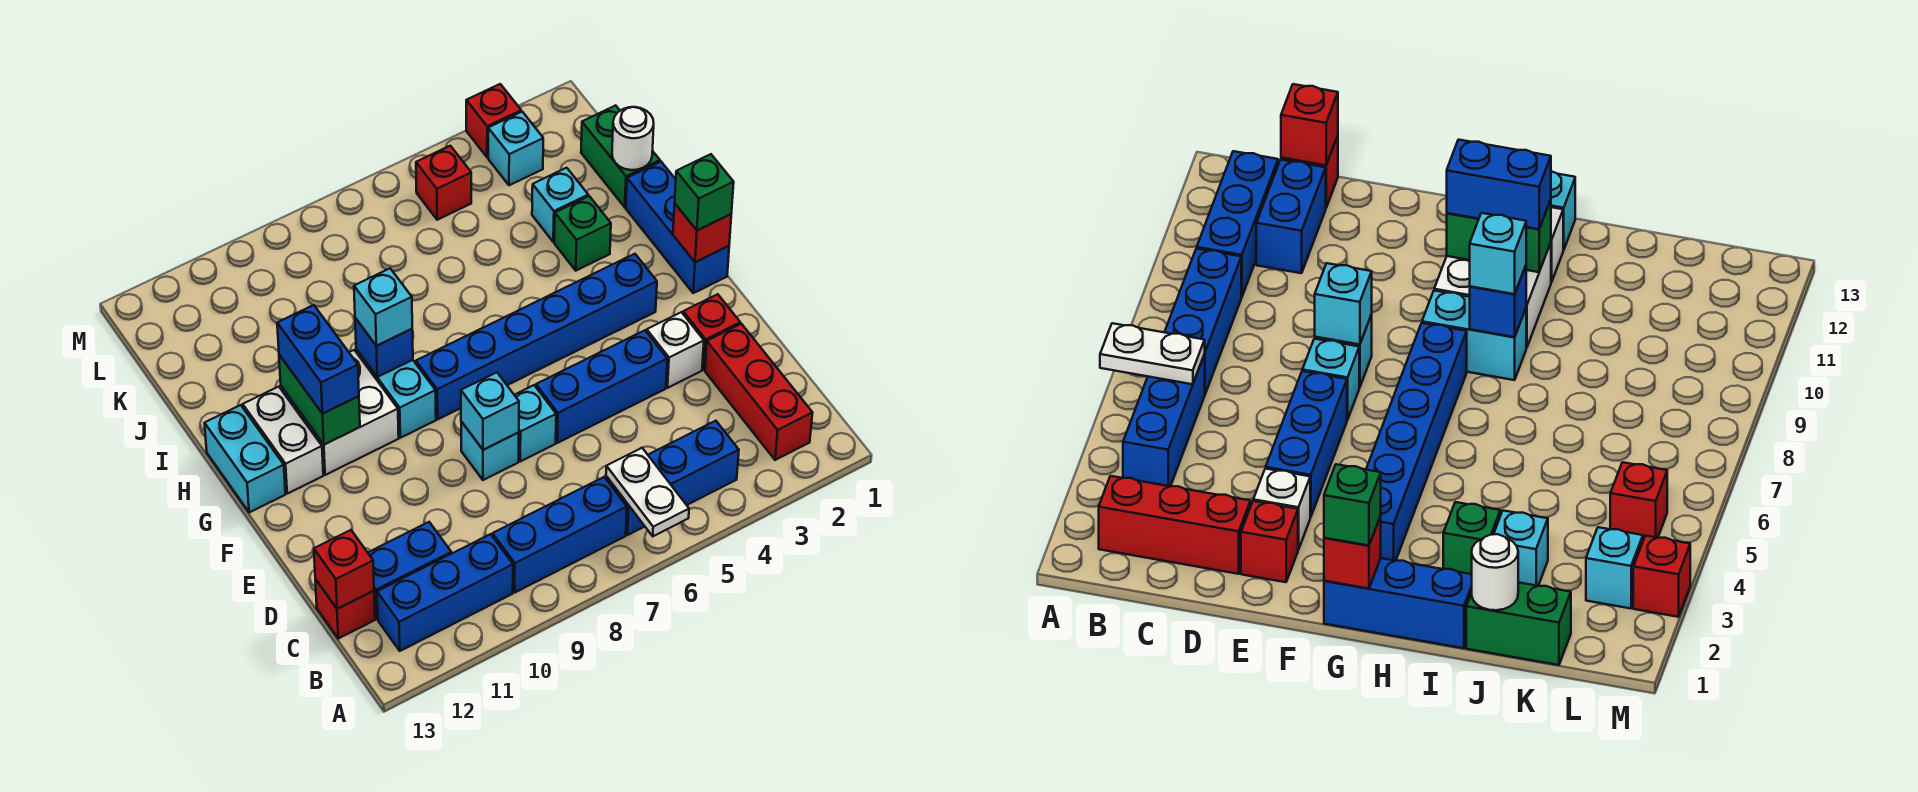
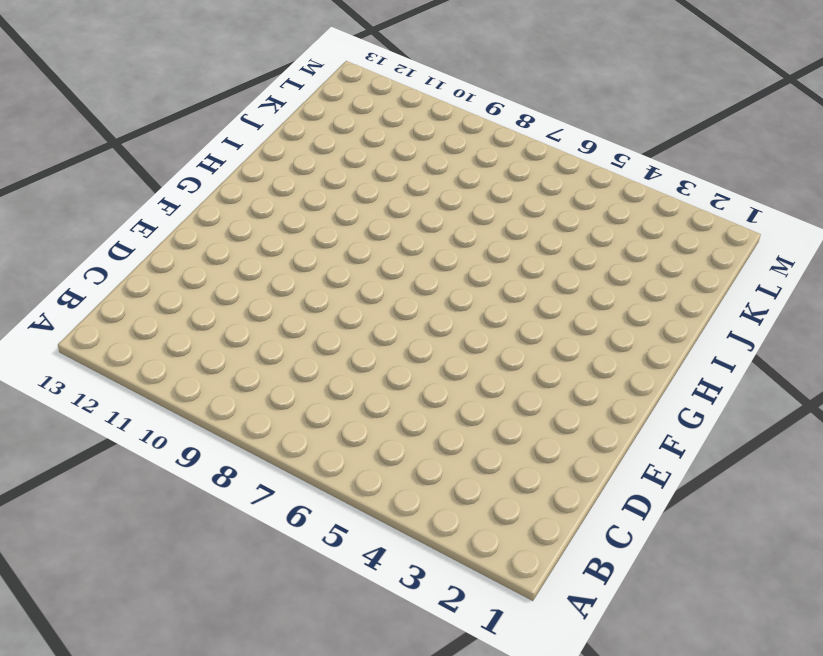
none -> red brick B2:D2 level 1
none -> blue brick B4:B6 level 1
none -> blue brick B7:B9 level 1
none -> blue brick B10:B12 level 1

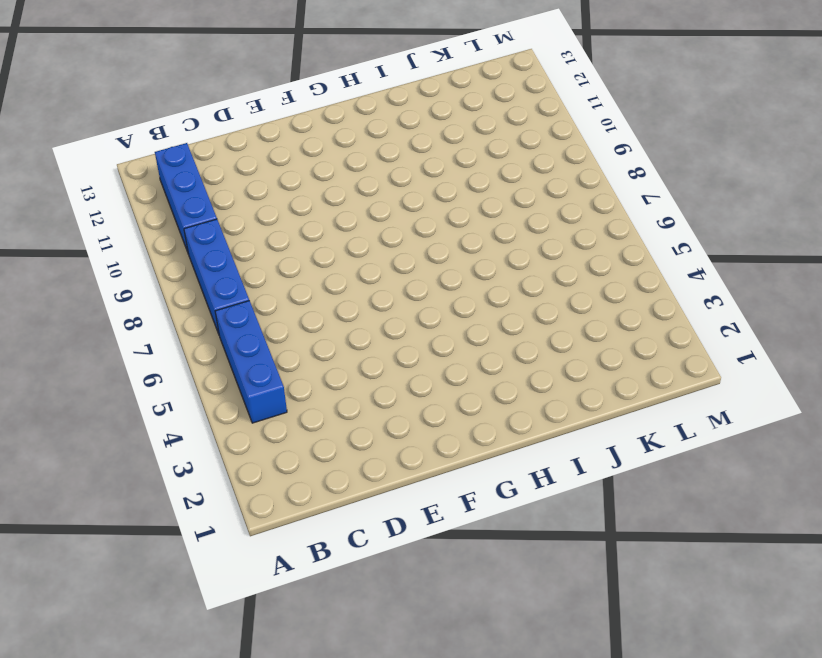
none -> red brick B2:D2 level 1
none -> blue brick C11:C12 level 1
none -> red brick C13 level 1
none -> red brick E2 level 1

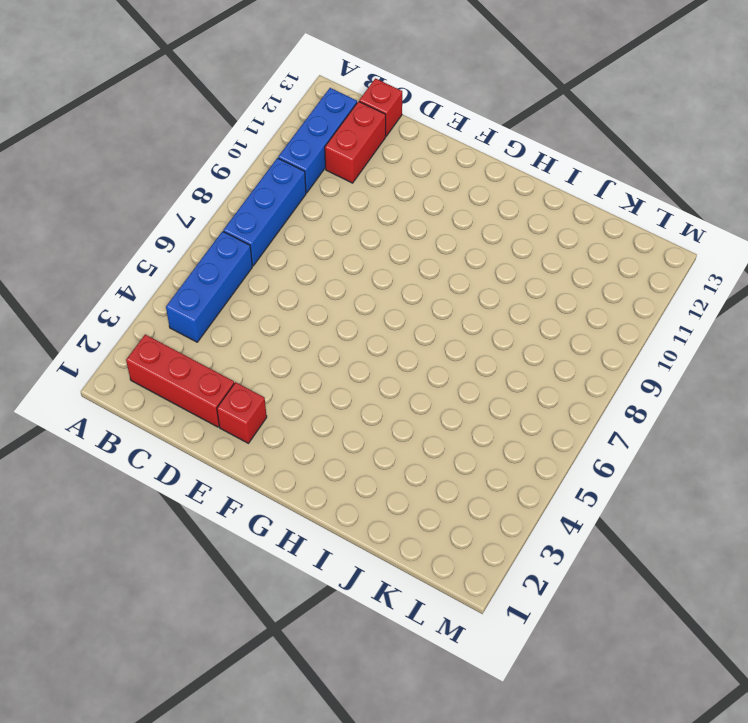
red brick C11:C12 level 1 -> blue brick C11:C12 level 1
none -> white brick E3 level 1
none -> blue brick E4:E6 level 1
none -> cyan brick E7 level 1
none -> cyan brick E8 level 1

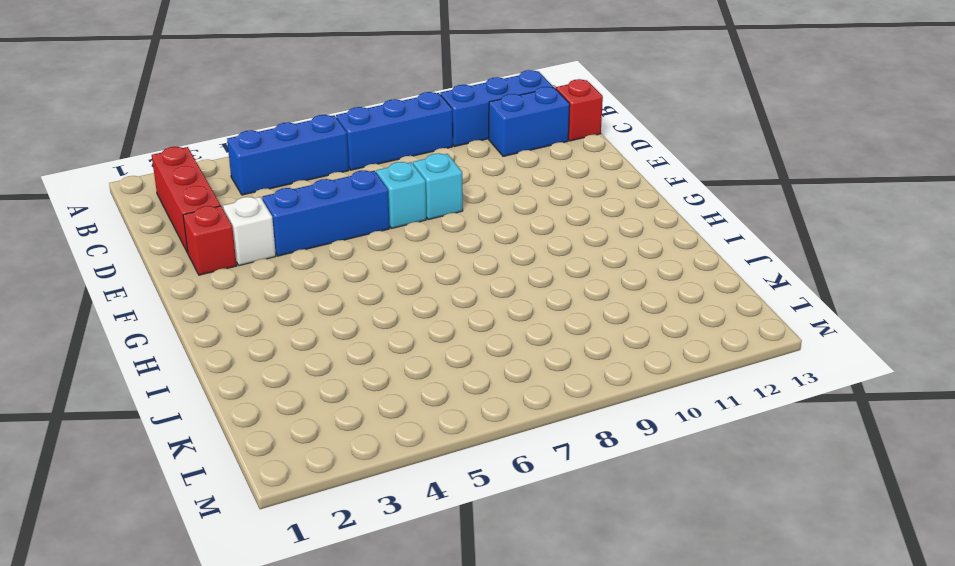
none -> blue brick G1:I1 level 1
none -> blue brick G3:G8 level 1
none -> cyan brick G9:H9 level 1
none -> white brick G10:H11 level 1

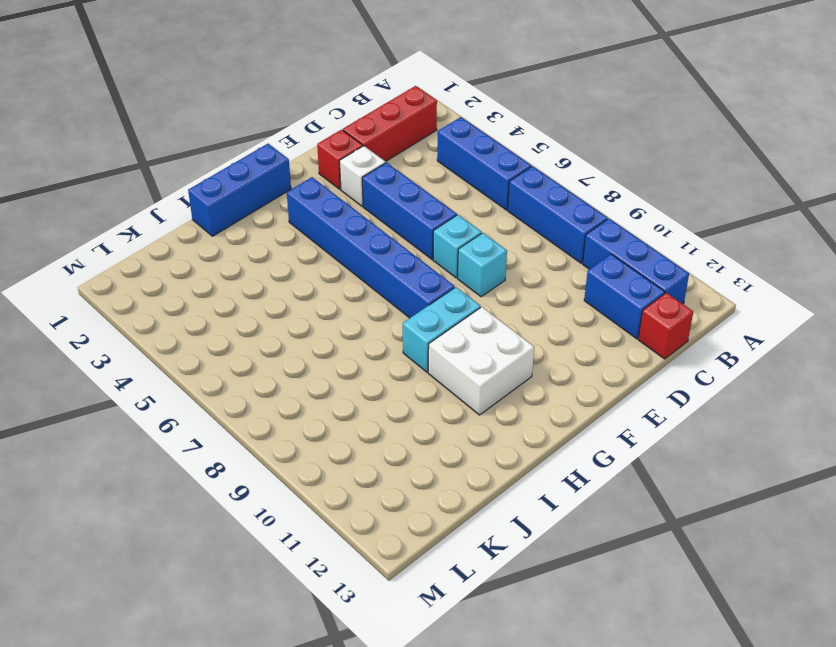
none -> white brick G12:H12 level 1
none -> cyan brick G13:H13 level 1
none -> green brick I3 level 1
none -> green brick J1:K1 level 1

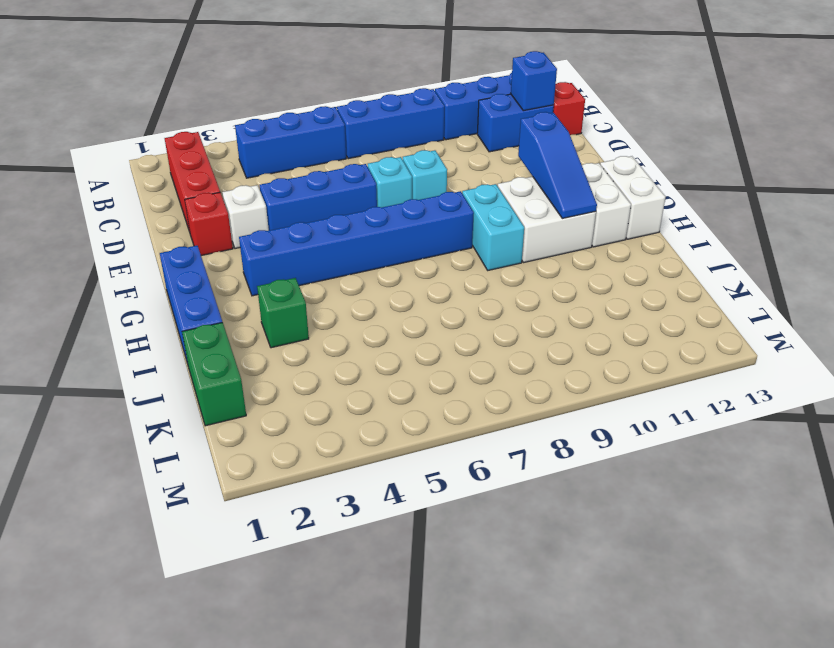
blue brick C12 level 2 -> blue brick H9 level 2
blue slope F11:H11 level 2 top F -> green brick G11:H11 level 2
white brick G13:H13 level 1 -> cyan brick G13:H13 level 1
none -> cyan brick J3 level 1
none -> cyan brick L3 level 1
none -> red brick L5 level 1
none -> red brick M3 level 1

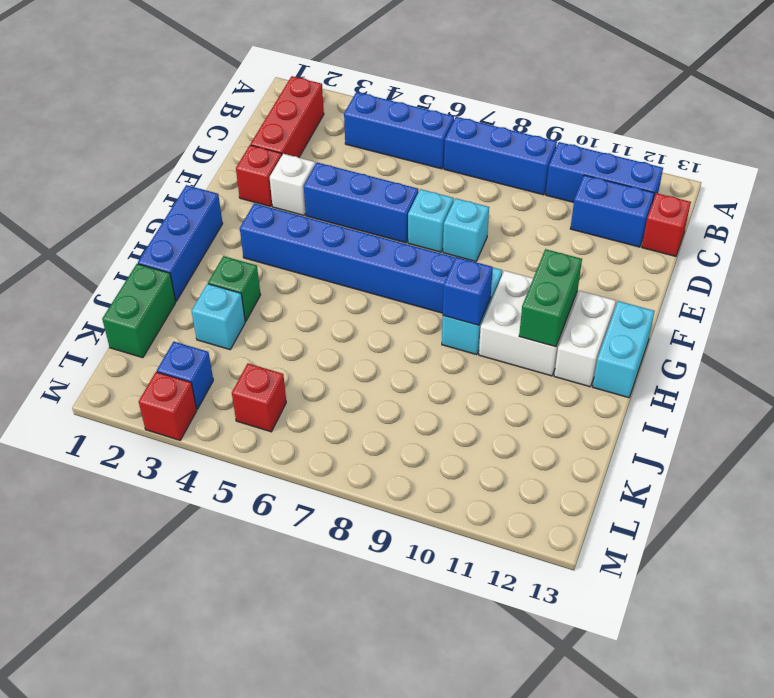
blue brick L3 level 1 -> cyan brick L3 level 1
none -> white plate A6:B6 level 2
none -> red brick C13 level 2
none -> cyan brick E8 level 2
none -> red brick G1 level 2

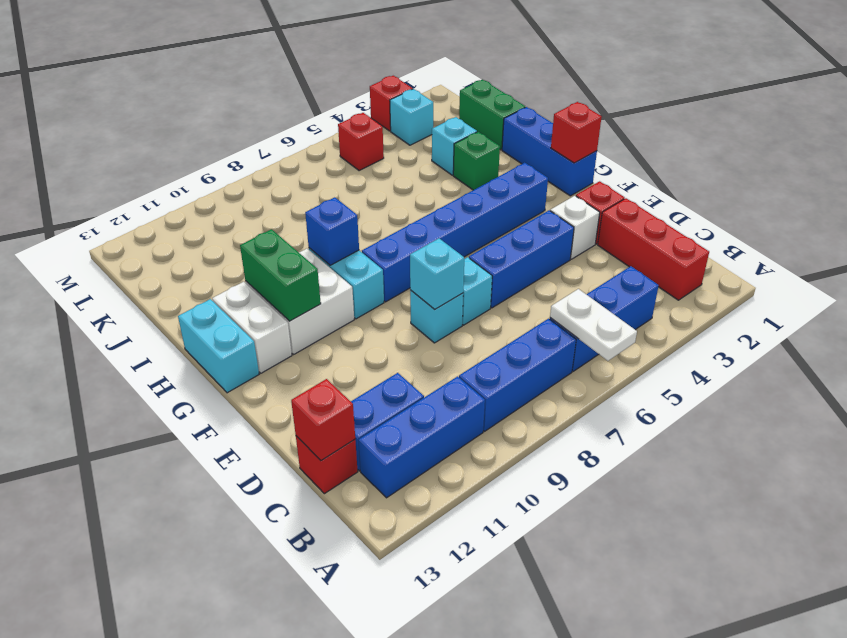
none -> white round brick J1 level 2
none -> green brick G1 level 3
none -> blue brick G11:H11 level 3
none -> cyan brick H9 level 3

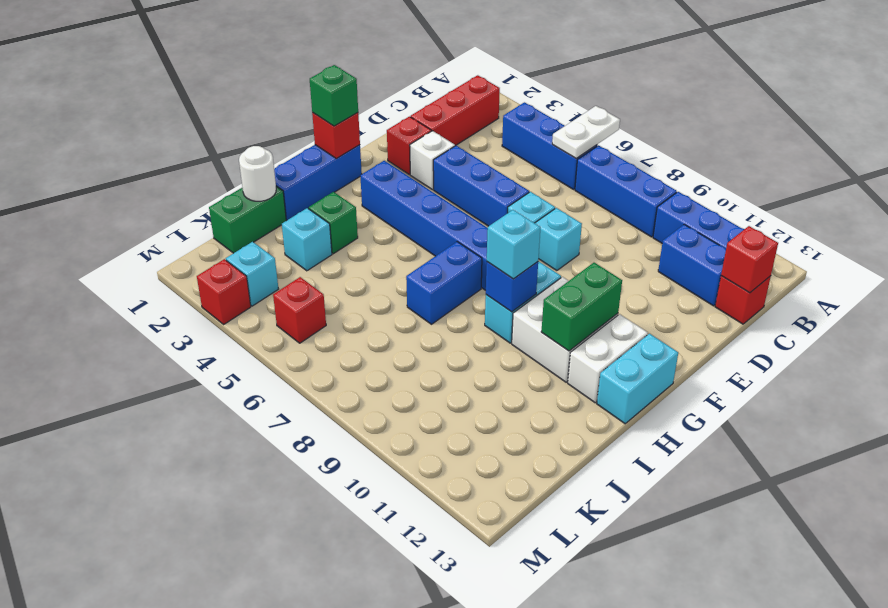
blue brick H7:I7 level 1 -> blue brick G11:H11 level 3
none -> cyan brick E8 level 2

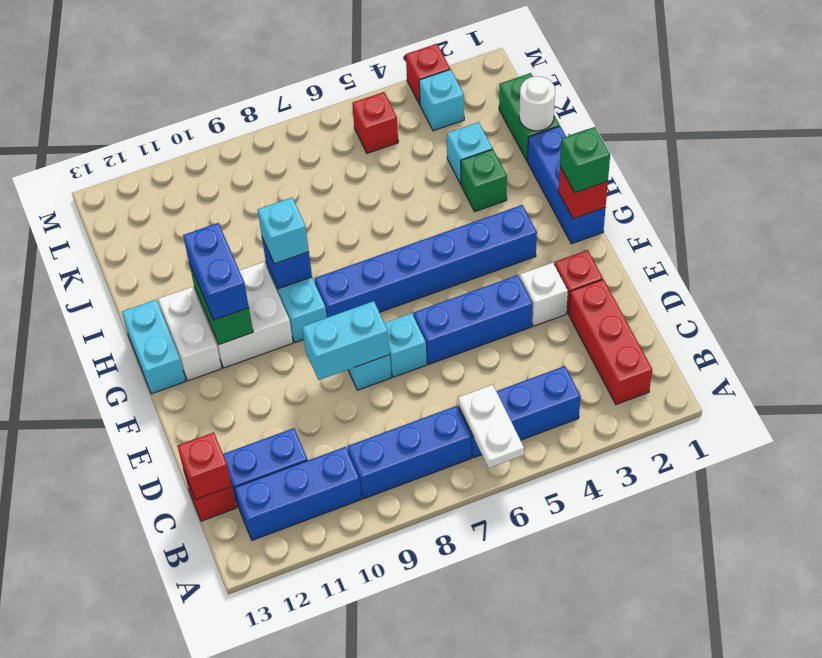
cyan brick E8:E9 level 2 -> cyan brick E8 level 2

